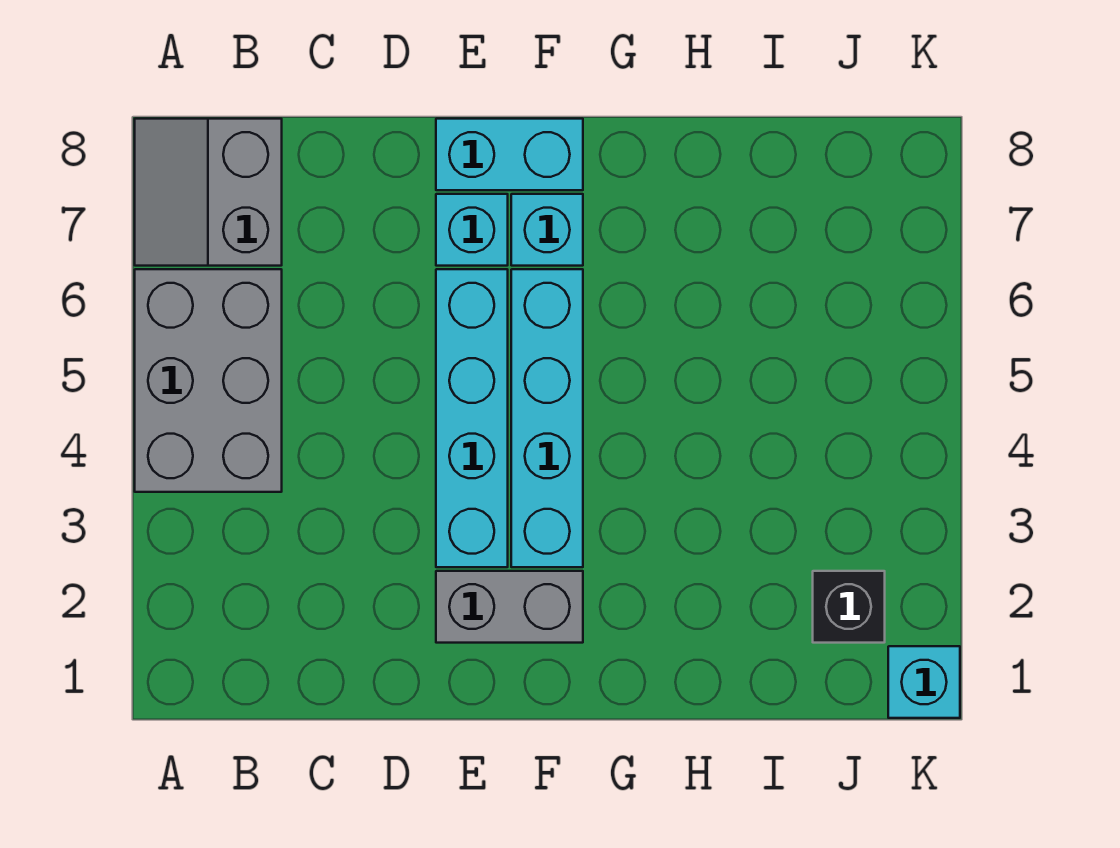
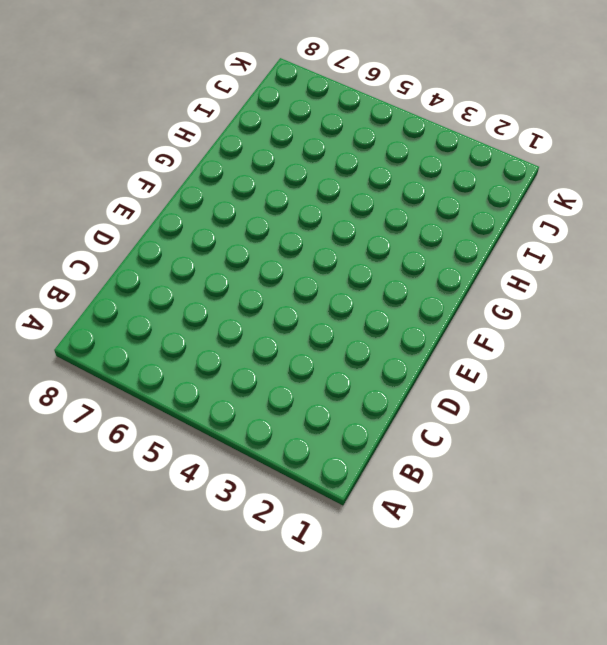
none -> grey brick A4:B6 level 1
none -> grey slope A7:B8 level 1 top B

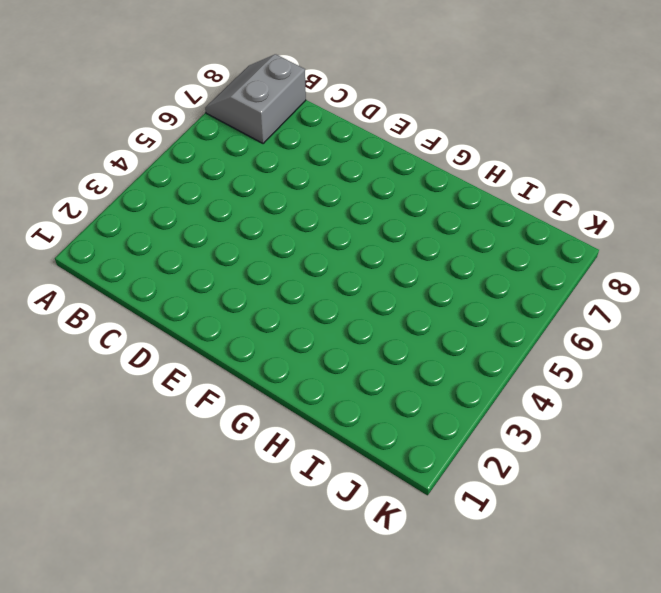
none -> grey brick A4:B6 level 1
none -> grey brick E2:F2 level 1

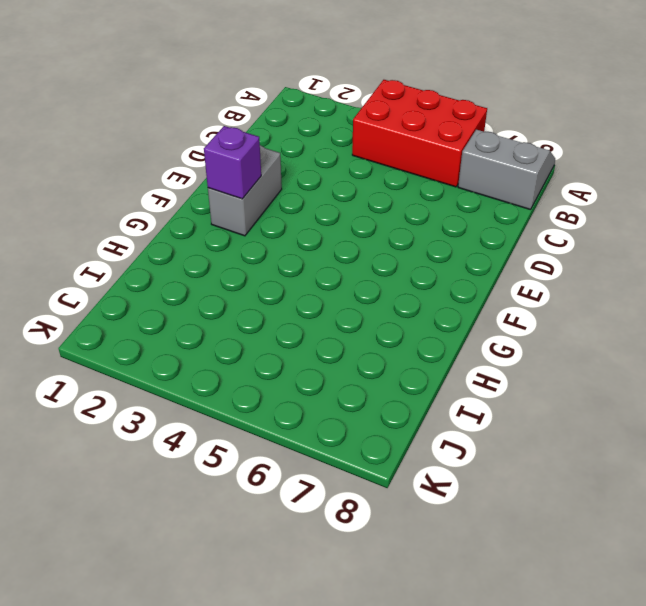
red brick A4:B6 level 1 -> grey brick A4:B6 level 1
purple brick F2 level 2 -> none
none -> cyan brick E3:E6 level 1
none -> cyan brick E7 level 1

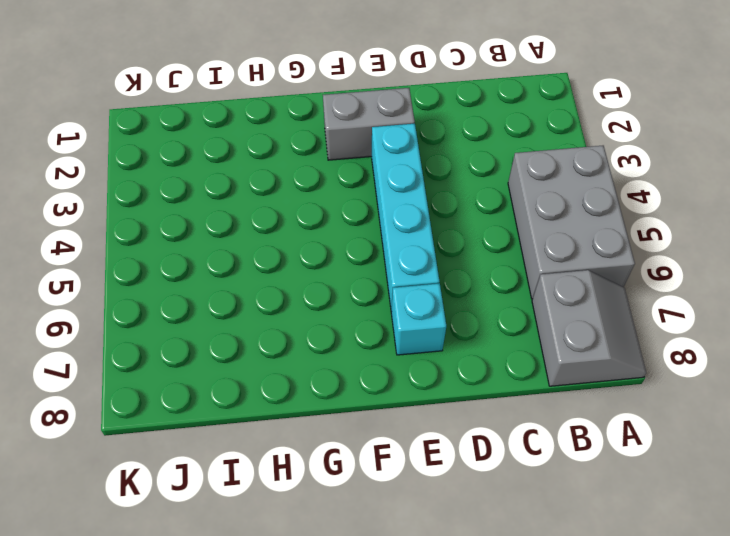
none -> cyan brick E8:F8 level 1
none -> cyan brick F3:F6 level 1

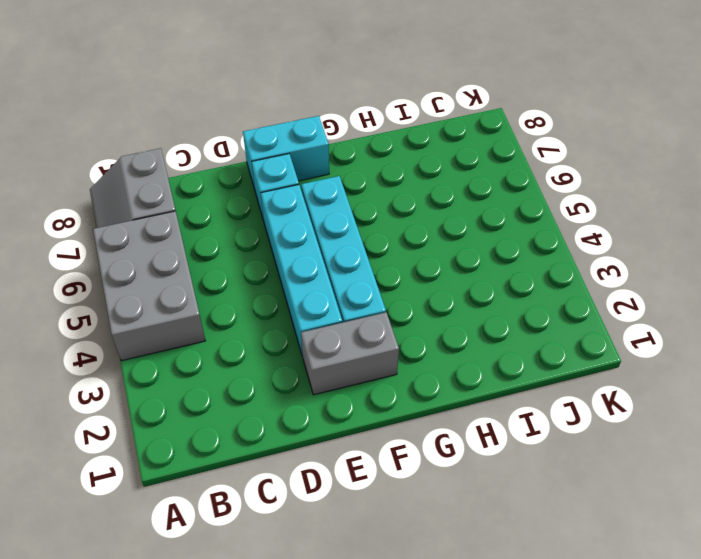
none -> cyan brick F7 level 1
none -> black brick J2 level 1

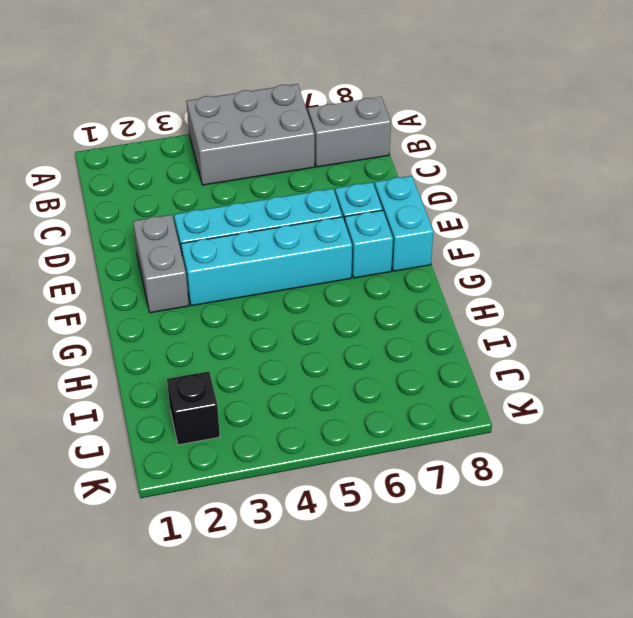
none -> cyan brick K1 level 1

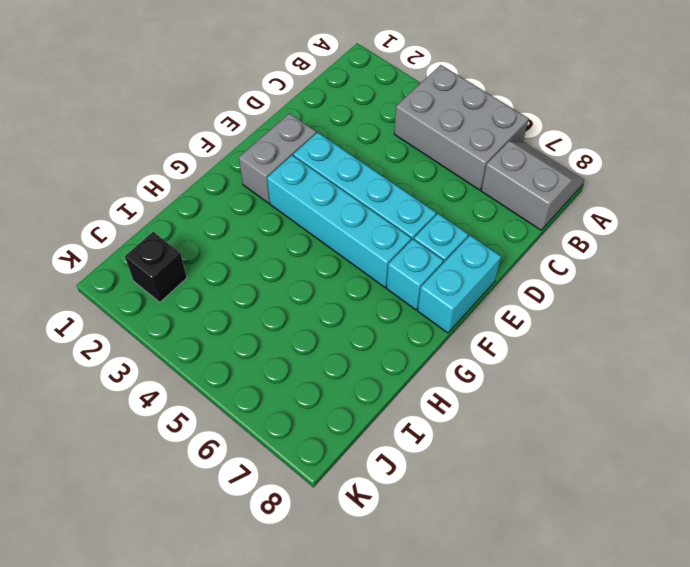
none -> cyan brick K1 level 1

